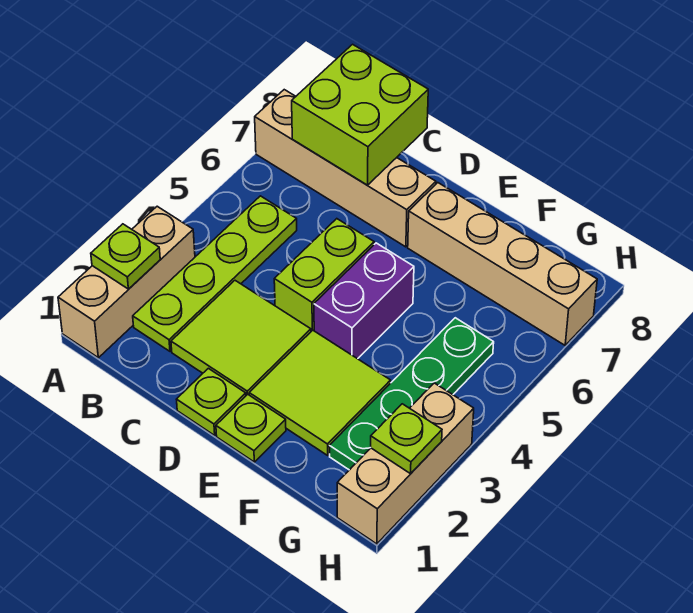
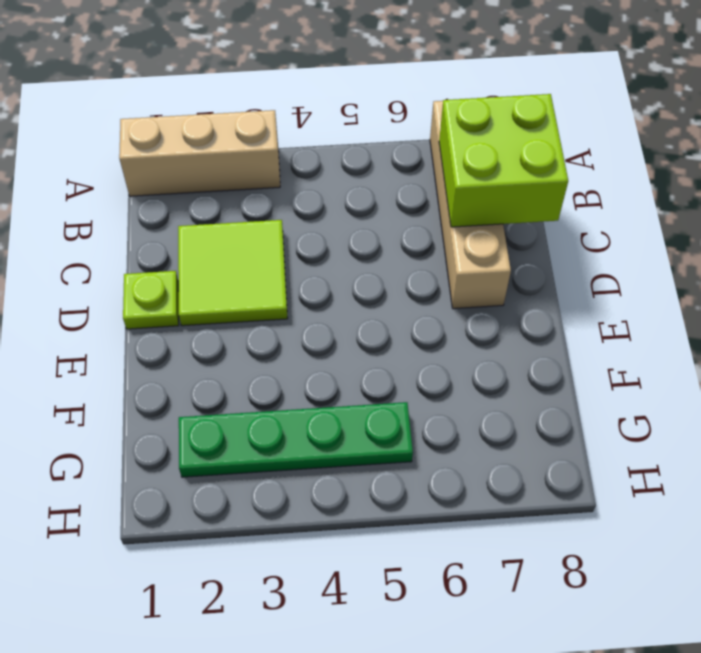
none -> lime plate B2:B5 level 1
none -> lime brick D4:D5 level 1
none -> lime plate E1 level 1

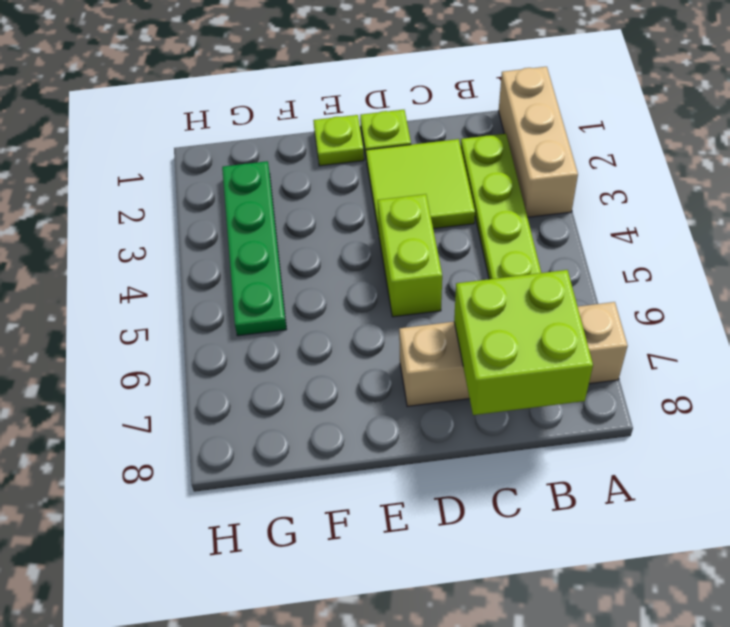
none -> lime tile E2:F3 level 1
none -> purple brick E4:E5 level 1
none -> tan brick E7:H7 level 1

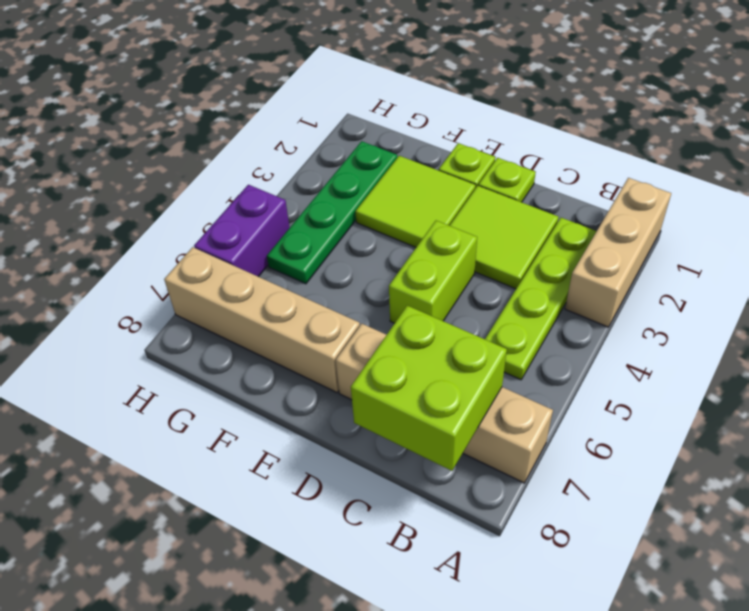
purple brick H5:H6 level 1 -> purple brick E4:E5 level 1
none -> tan brick H1:H3 level 1
none -> lime plate A2 level 2
none -> lime plate H2 level 2

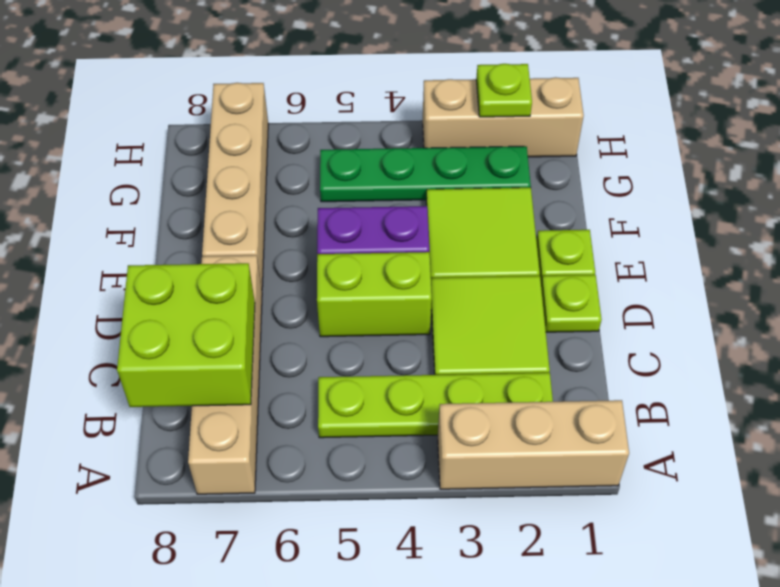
none -> lime plate A2 level 2

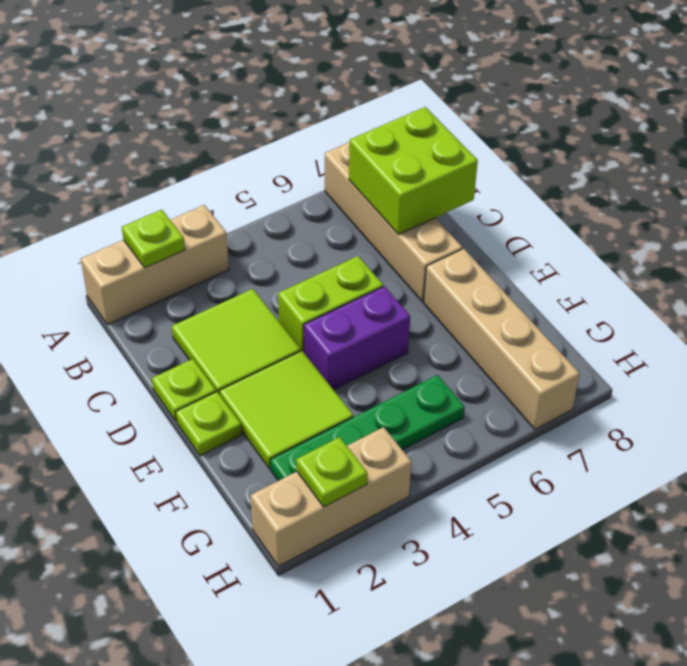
none -> lime plate B2:B5 level 1

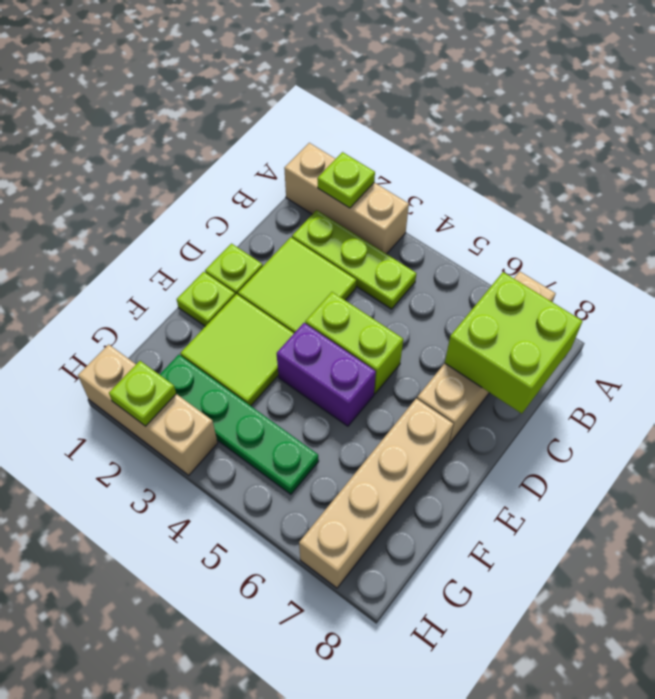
lime plate B2:B4 level 1 -> lime plate B2:B5 level 1

